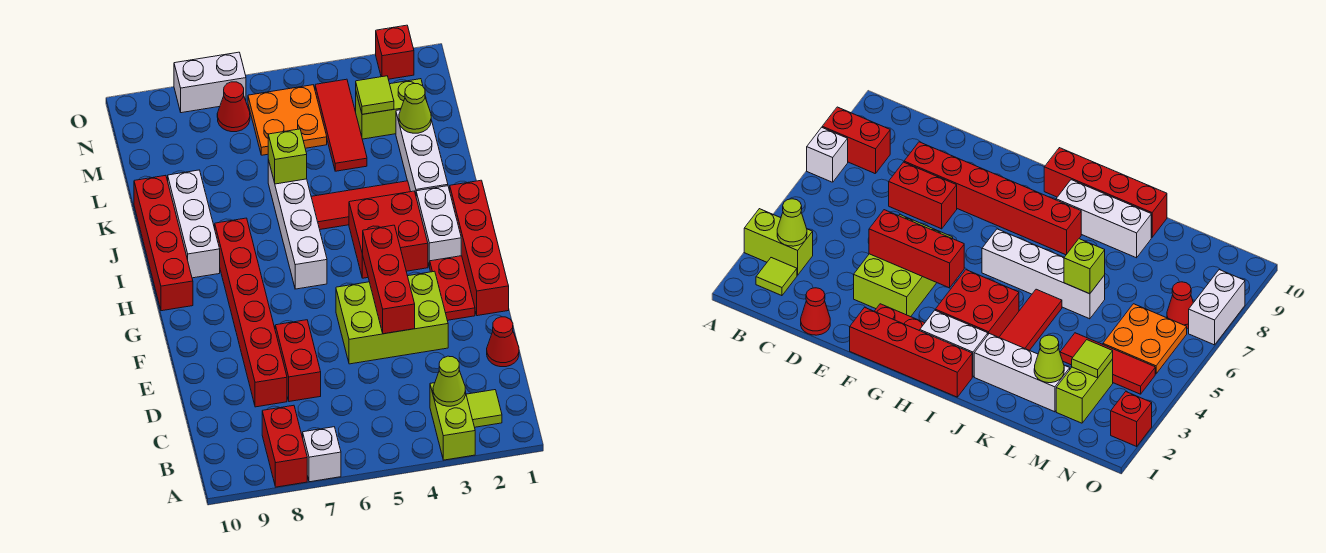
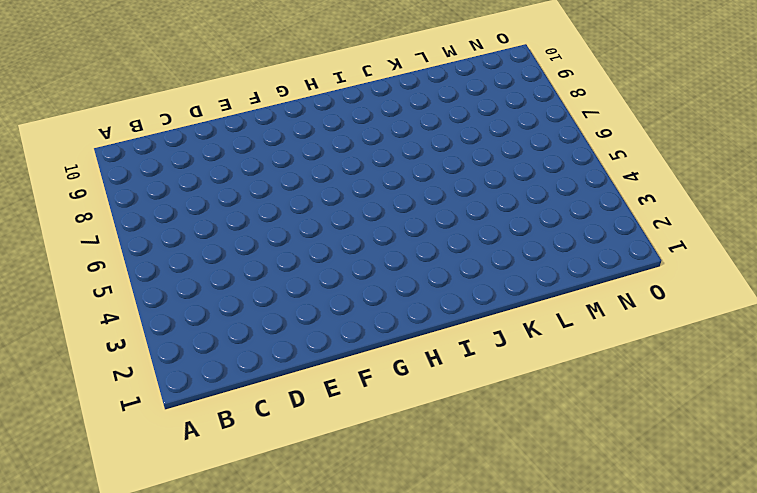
none -> lime brick A3:B3 level 1
none -> white brick A7 level 1
none -> red brick A8:B8 level 1

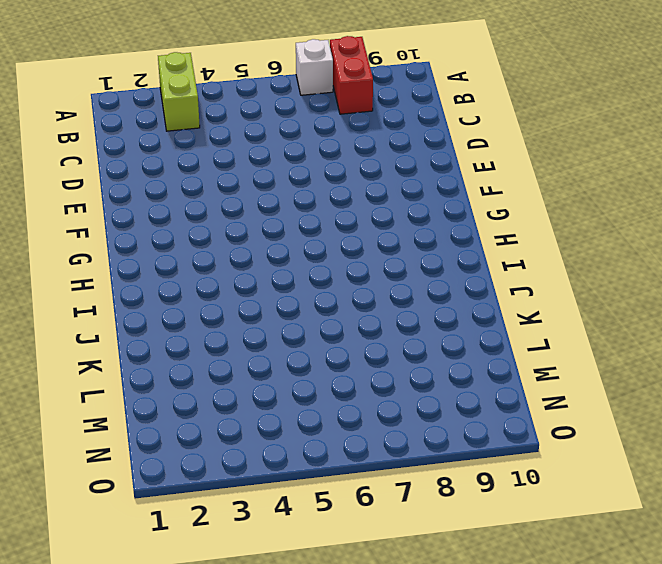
none -> lime tile B2 level 1
none -> red cone D1 level 1
none -> red brick D7:E7 level 1

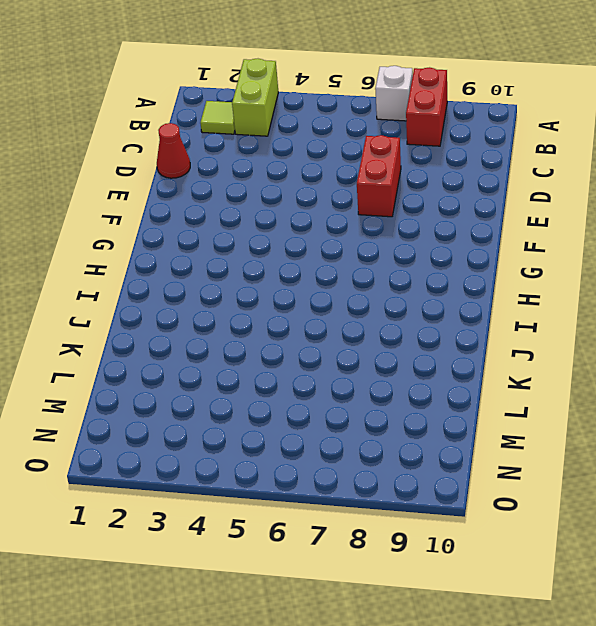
none -> red brick D8:I8 level 1
none -> lime brick E3:F5 level 1
none -> red brick F1:I1 level 1

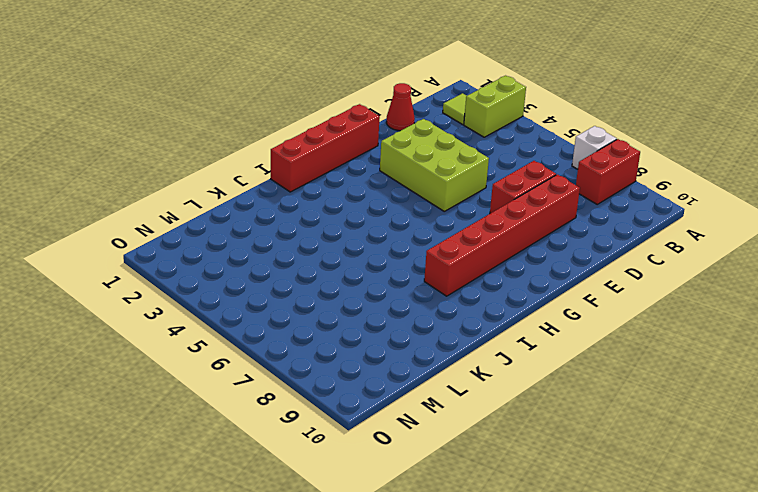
none -> red plate F2:G2 level 1
none -> white brick H2:I2 level 1
none -> red brick H3:I4 level 1

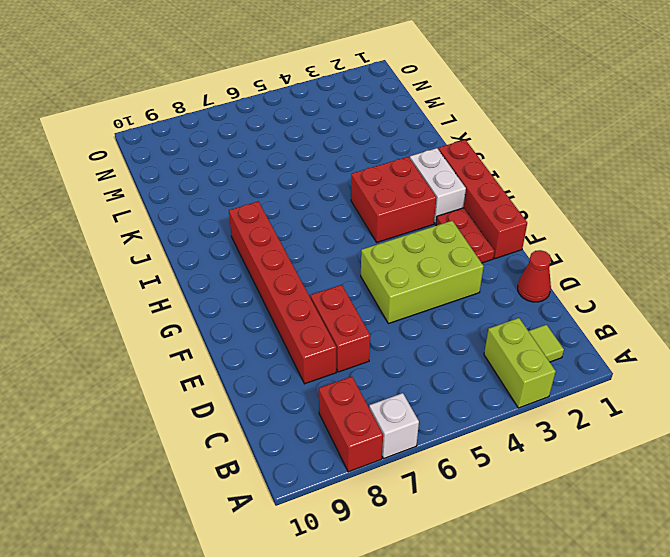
none -> white brick H6:K6 level 1
none -> red brick H10:K10 level 1
none -> white brick I9:K9 level 1

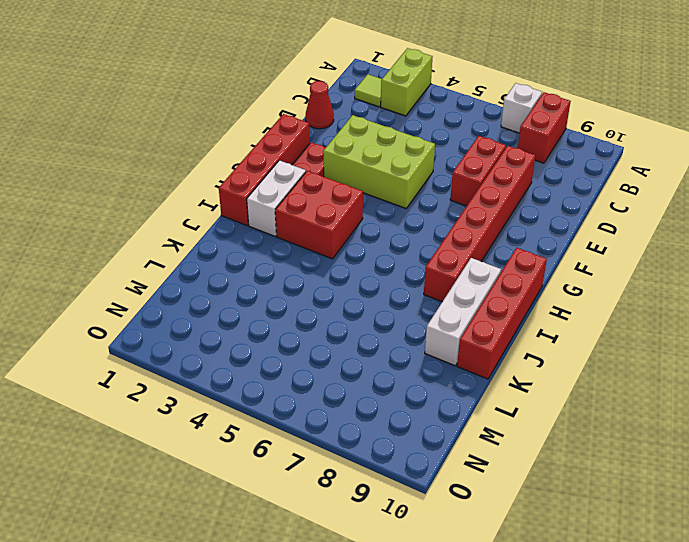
none -> white brick H6:K6 level 1
none -> white brick J2:L2 level 1
none -> red tile J3:J5 level 1

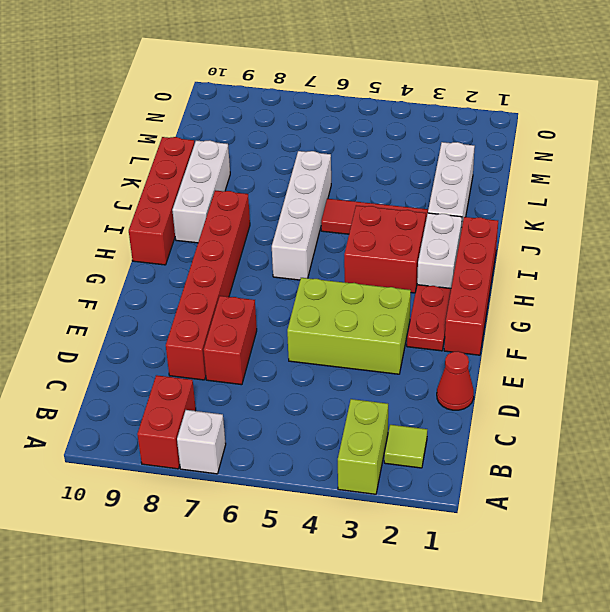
none -> red tile L4:N4 level 1
none -> lime brick M2:M3 level 1
none -> orange plate M5:N6 level 1

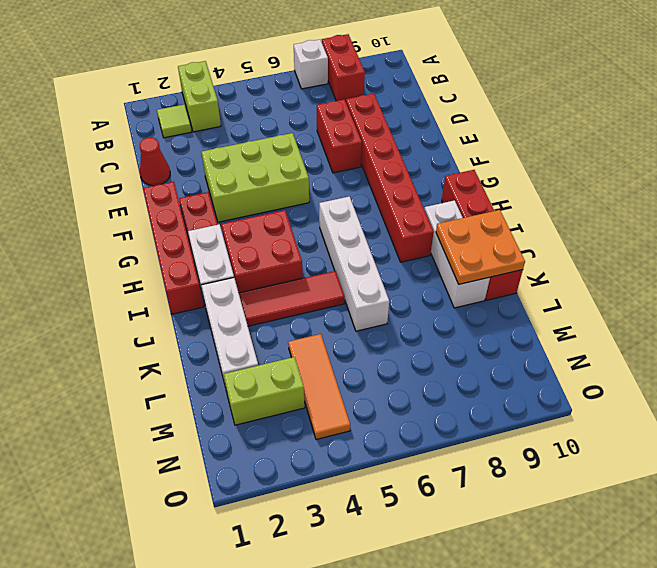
orange plate J9:K10 level 2 -> orange plate M5:N6 level 1
orange tile L4:N4 level 1 -> red tile L4:N4 level 1
none -> red cone N7 level 1
none -> red brick O2 level 1
none -> white brick O7:O8 level 1

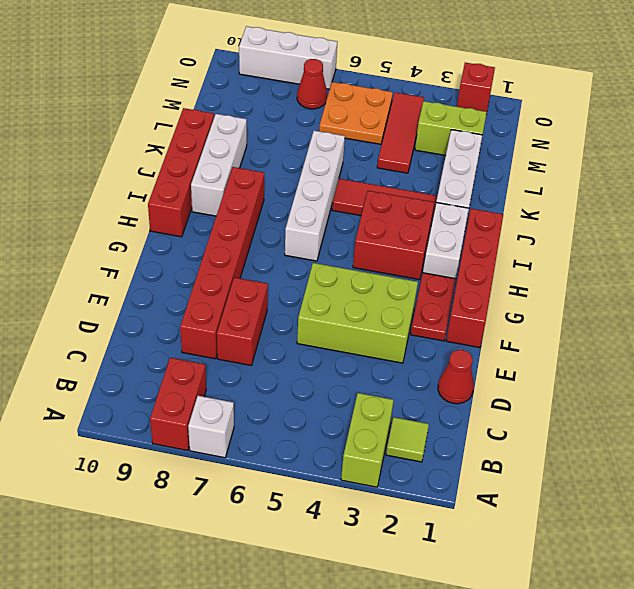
white brick O7:O9 level 1 -> white brick O7:O8 level 1
none -> lime cone B3 level 2
none -> red brick E4:G4 level 2
none -> lime brick K6 level 2

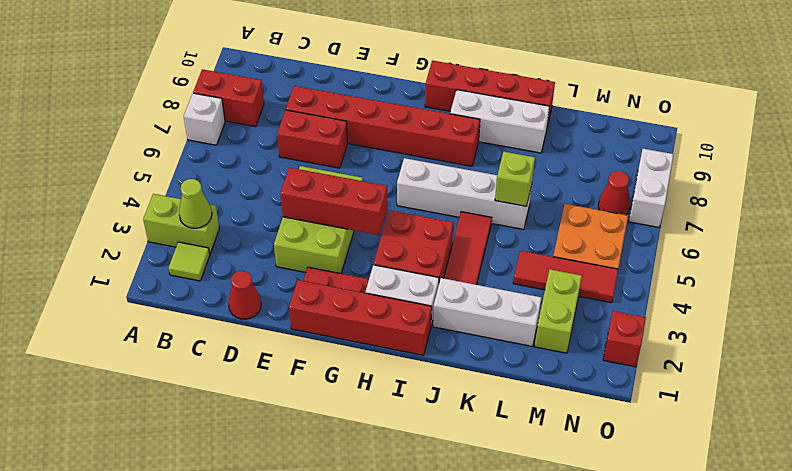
none -> lime cone L2 level 2
none -> lime tile M3 level 2

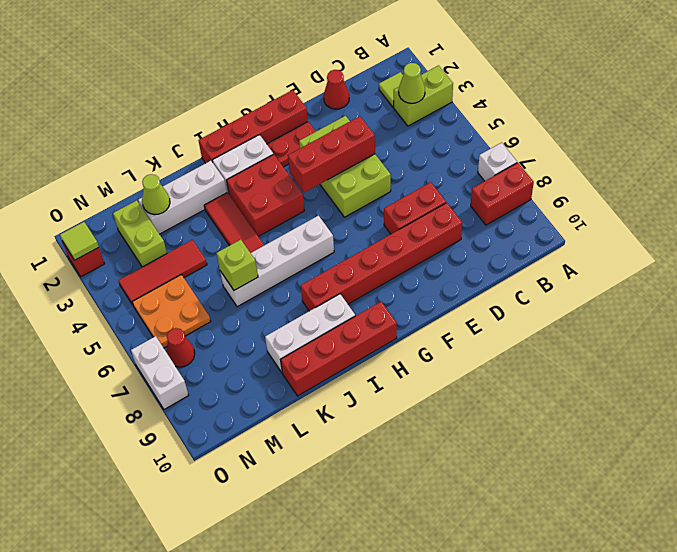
lime tile O2 level 2 -> lime tile M3 level 2

